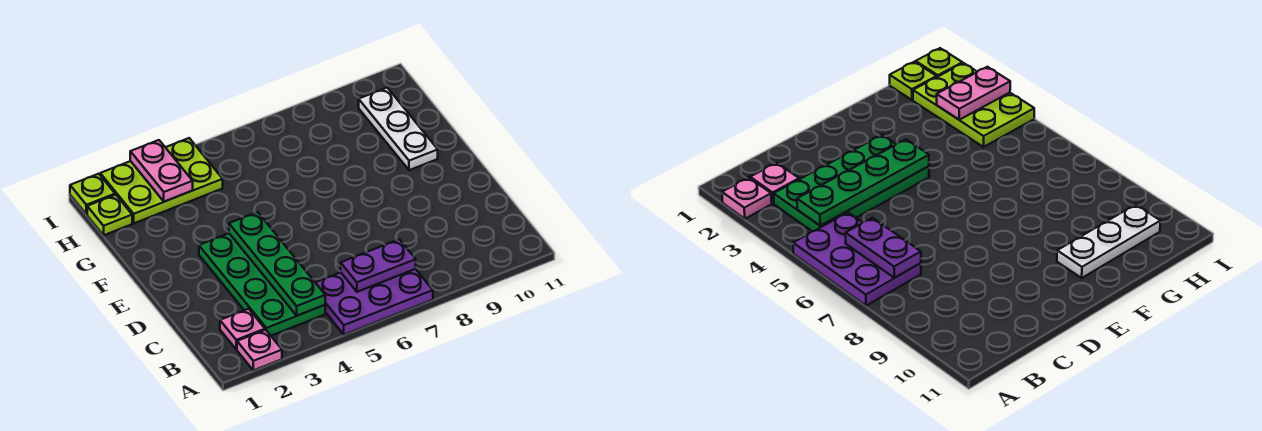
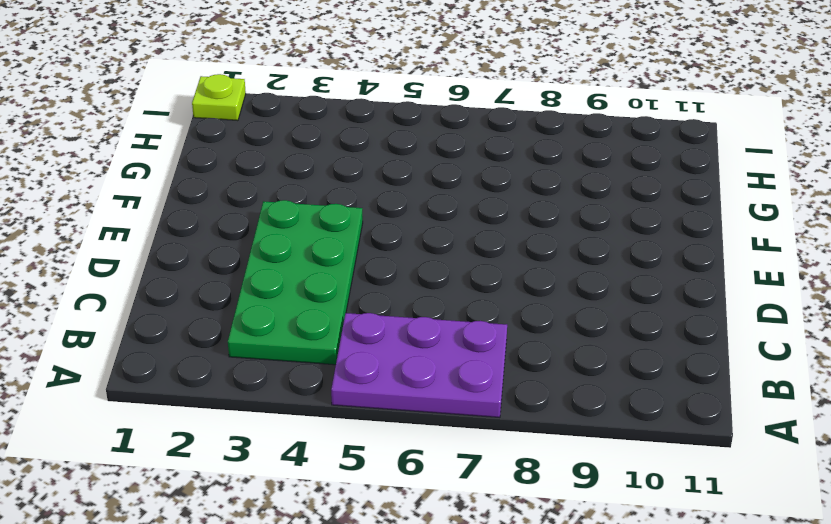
none -> pink plate A2 level 1
none -> pink plate B2 level 1

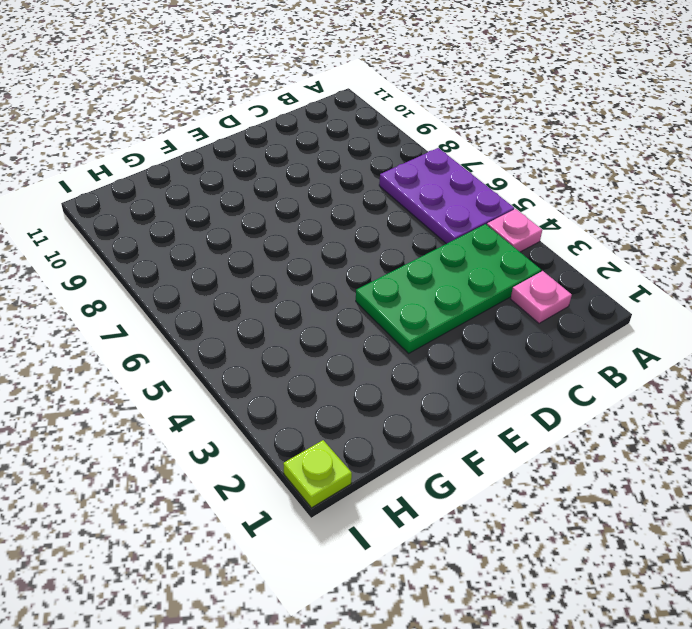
pink plate A4 level 1 -> pink plate A2 level 1
none -> white plate F10:H10 level 1
none -> lime plate H1 level 1

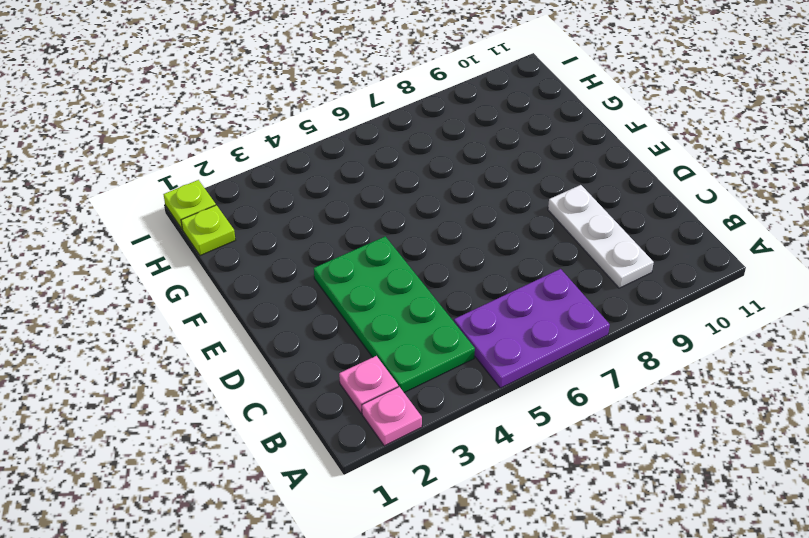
white plate B9:D9 level 1 -> white plate F10:H10 level 1
none -> lime plate H2:I4 level 1
none -> green plate B4:E4 level 2

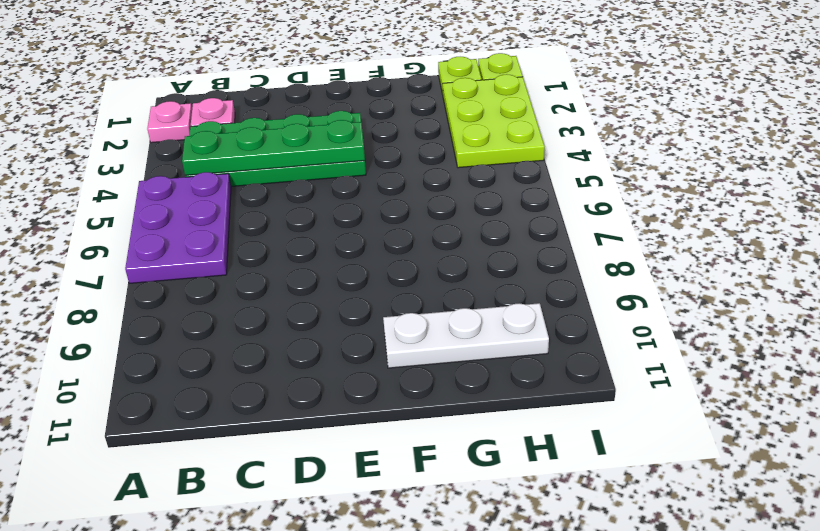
none -> purple plate B6:B7 level 2
none -> pink plate H3:I3 level 2

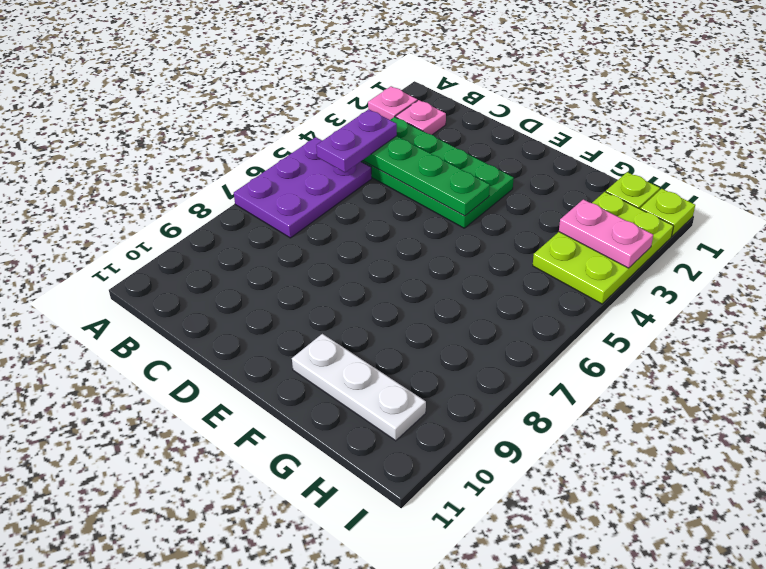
purple plate B4:B5 level 3 -> purple plate B6:B7 level 2

